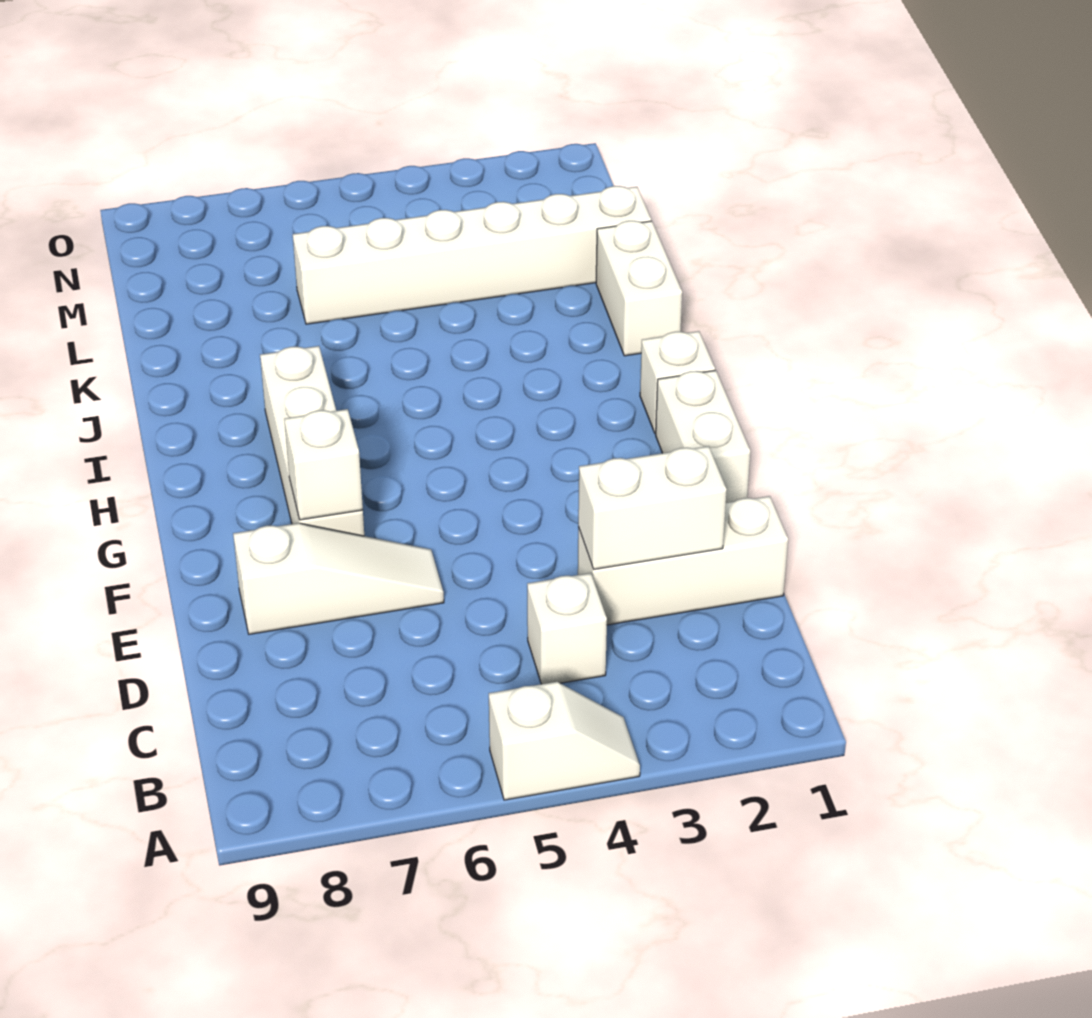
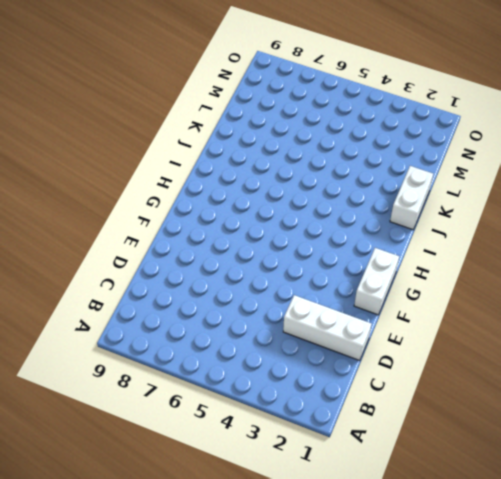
none -> white slope A4:A5 level 1 top 5
none -> white brick C4 level 1

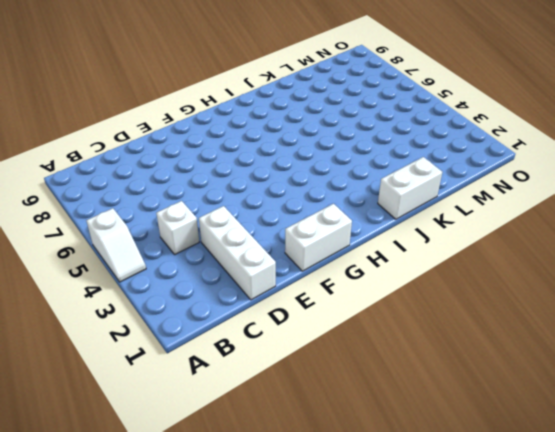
none -> white slope E6:E8 level 1 top 8
none -> white brick F7:I7 level 1

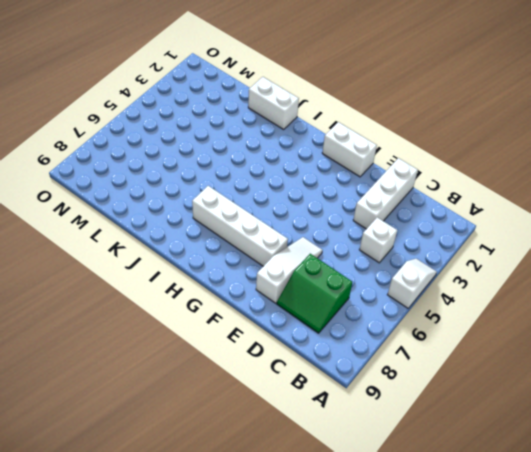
green slope C7:D8 level 1 top 7 -> none
none -> white brick H1 level 1
none -> white brick L1:L6 level 1

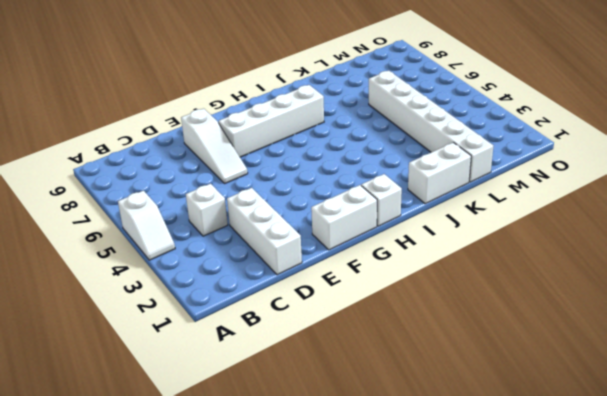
none -> white brick D2:D3 level 2
none -> white brick F7 level 2

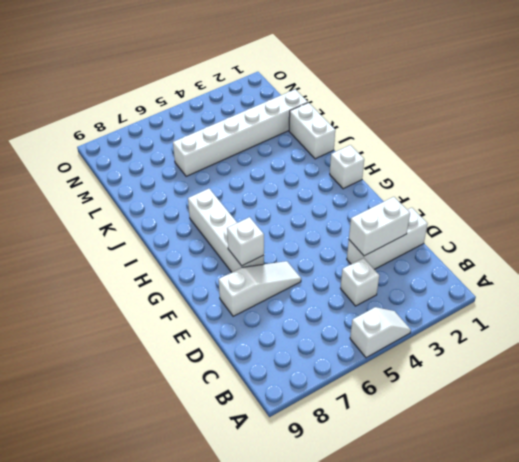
none -> white brick F1:G1 level 1

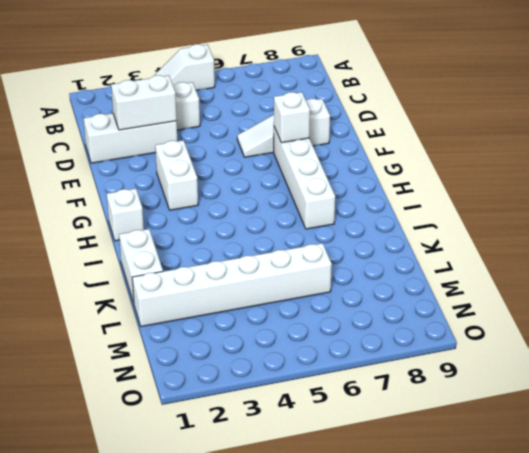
white brick F3:G3 level 1 -> white brick F1:G1 level 1

